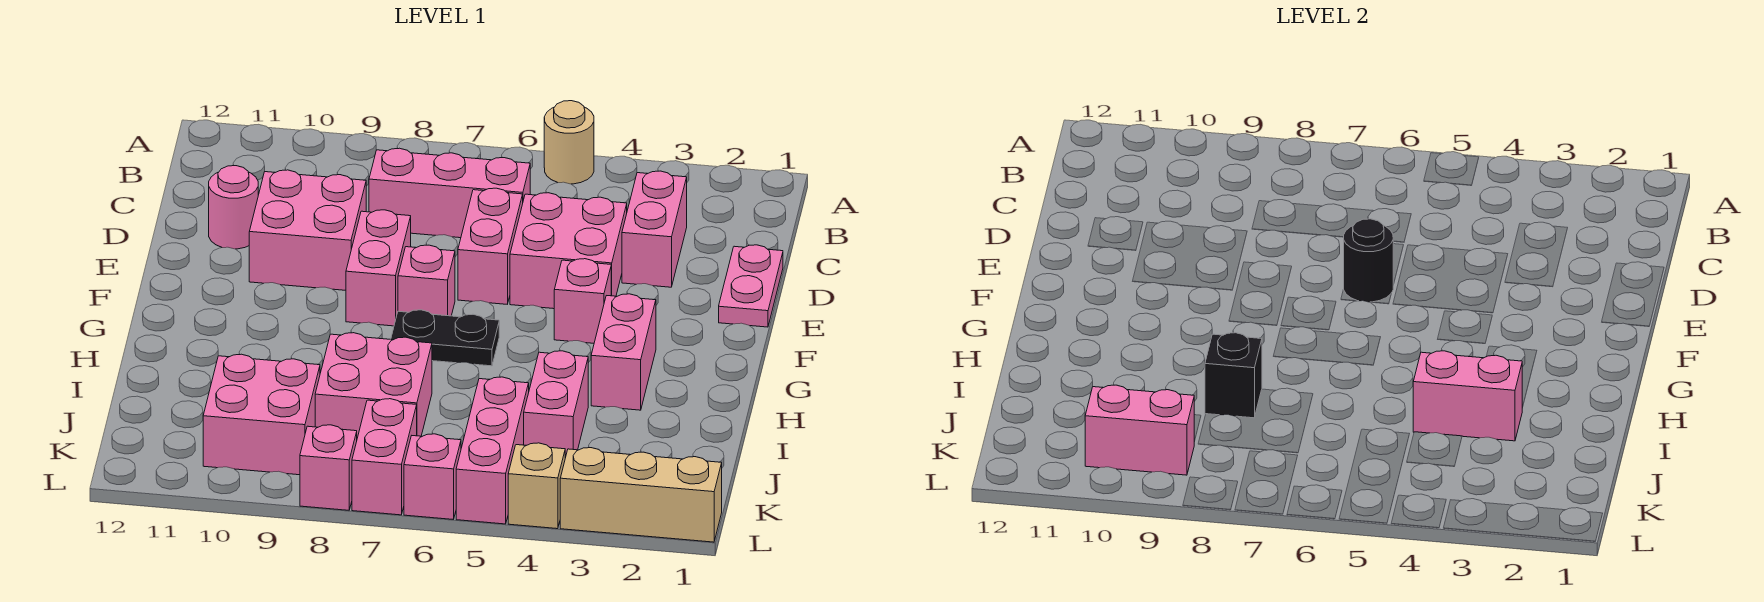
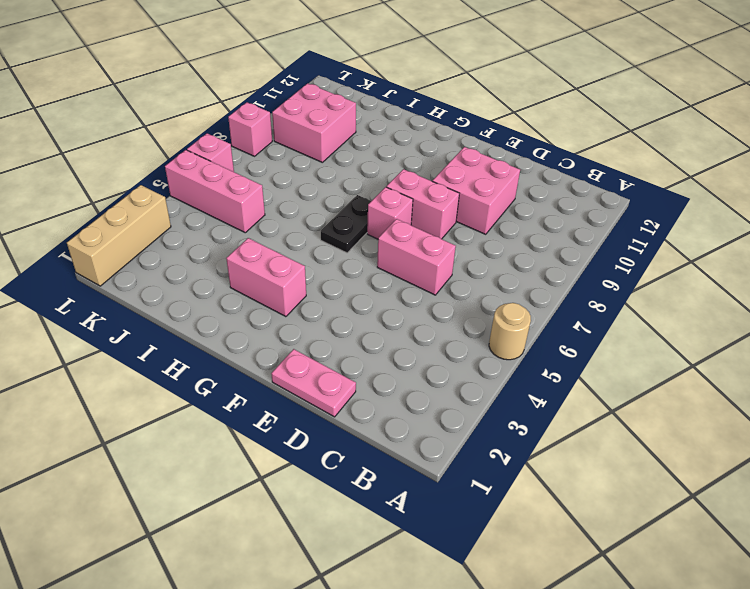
none -> pink brick C3:D3 level 1
none -> pink brick C6:C8 level 1
none -> pink brick D4:E5 level 1

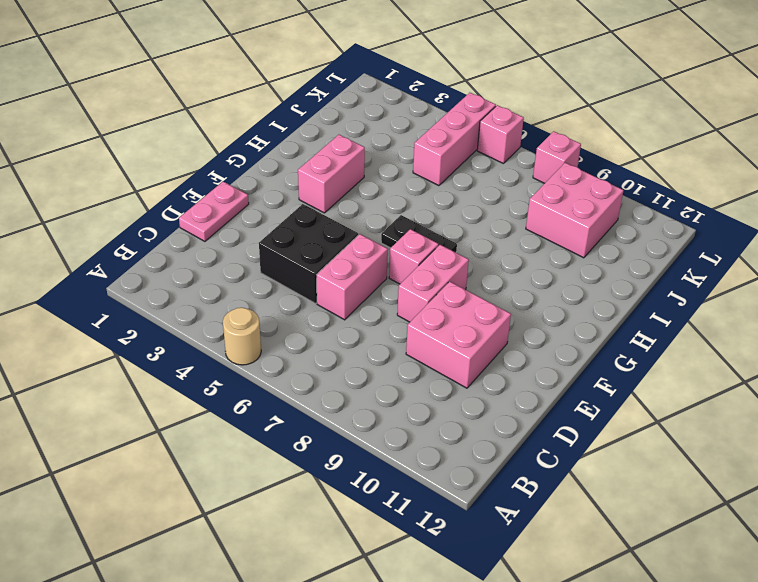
black brick D4:E5 level 1 -> pink brick D4:E5 level 1
none -> pink brick C3:D3 level 1
none -> pink brick C6:C8 level 1
none -> pink round brick D11 level 1

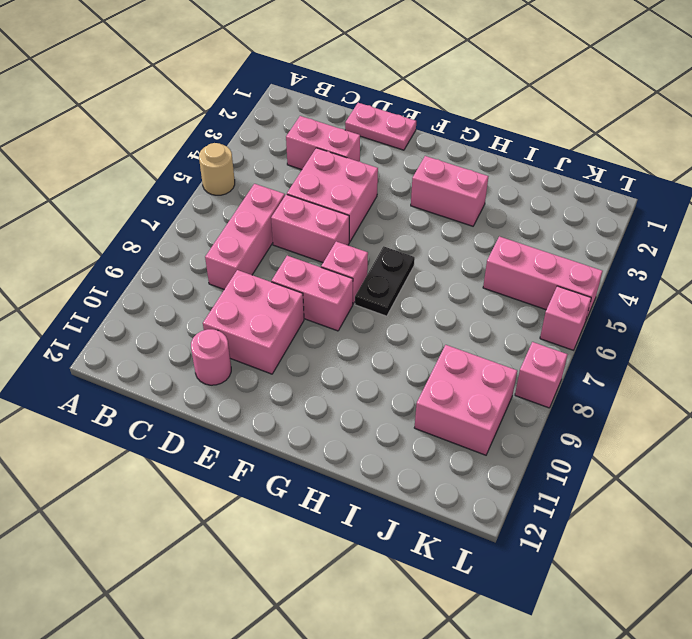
none -> pink brick F4 level 1
none -> pink brick I4:J4 level 1
none -> pink brick I7:J8 level 1

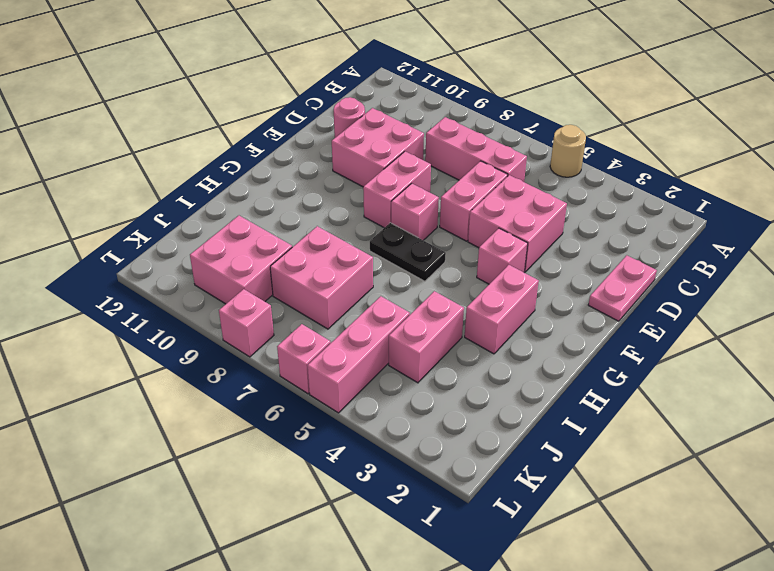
none -> pink brick C3:D3 level 1
none -> pink brick K7:L7 level 1
none -> tan brick L1:L3 level 1

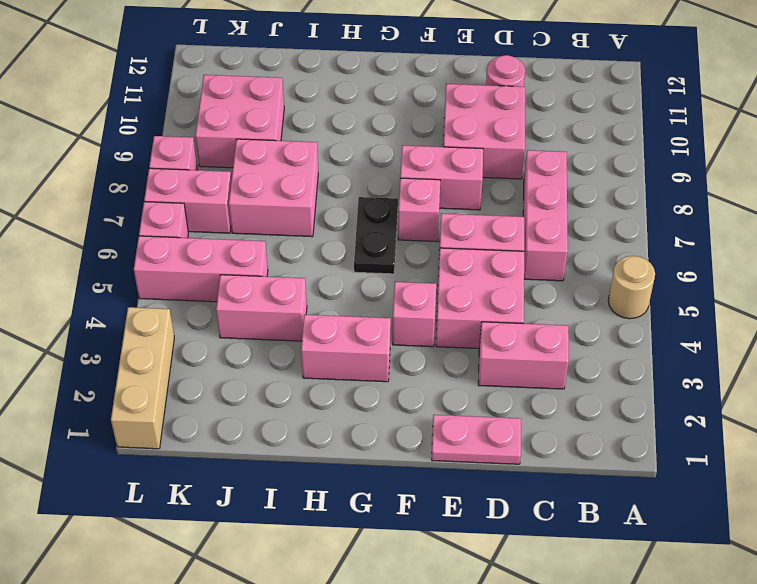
none -> tan brick L4 level 1
none -> black round brick E6 level 2
none -> pink brick I3:I4 level 2

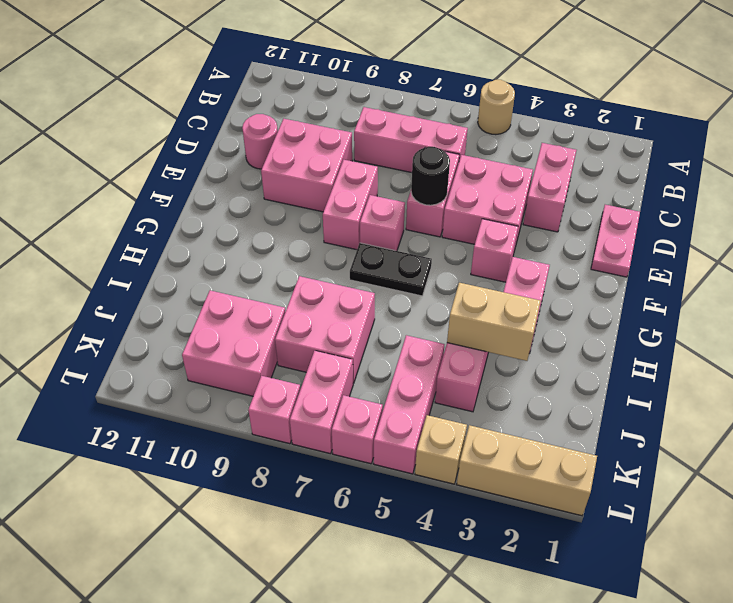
tan brick I3:I4 level 2 -> pink brick I3:I4 level 2
none -> black brick I8 level 2
none -> pink brick K9:K10 level 2

